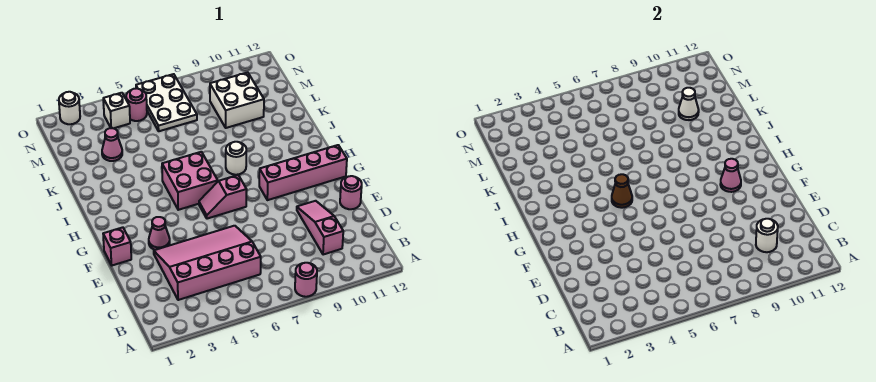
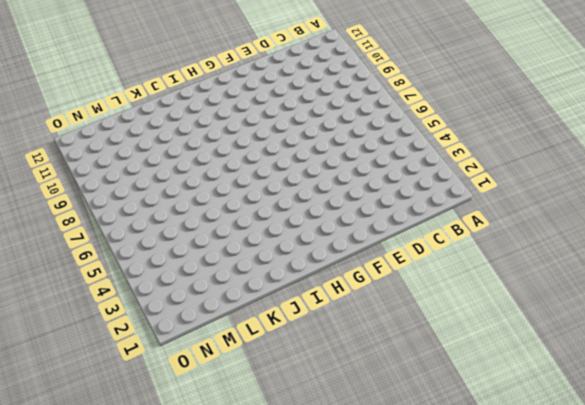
none -> pink round brick A8 level 1
none -> pink slope C3:E6 level 1 top C
none -> pink slope C10:E10 level 1 top C

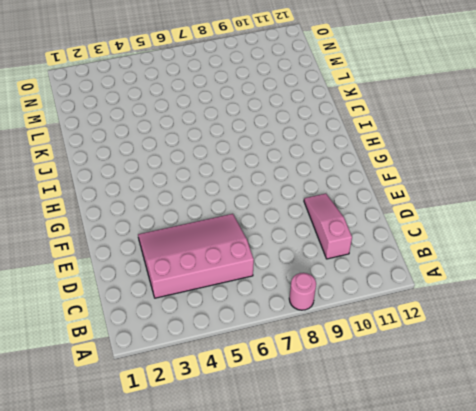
none -> pink round brick E12 level 1
none -> pink brick F1 level 1
none -> pink cone F3 level 1

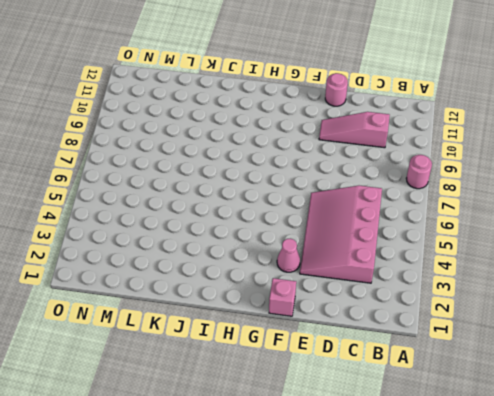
none -> pink slope G6:G7 level 1 top 7
none -> pink brick G9:G12 level 1
none -> pink brick H5:I6 level 1

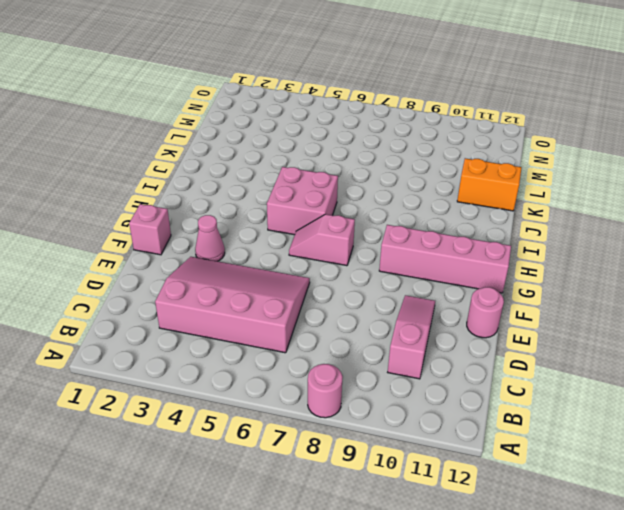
orange brick K11:K12 level 1 -> none
none -> white round brick I8 level 1
none -> pink cone L3 level 1
none -> white brick L9:M10 level 1

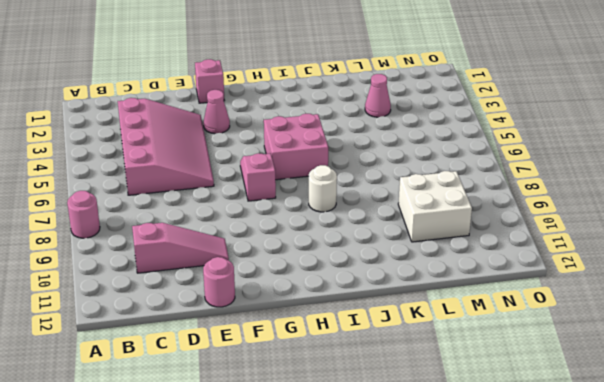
none -> pink brick G9:G12 level 1
none -> white plate M6:O7 level 1
none -> white brick N4 level 1

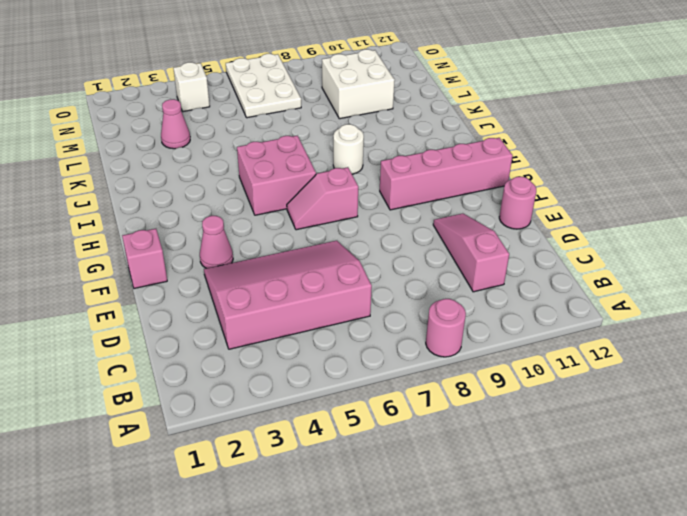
none -> pink round brick N5 level 1
none -> white round brick O2 level 1
none -> white round brick C10 level 2

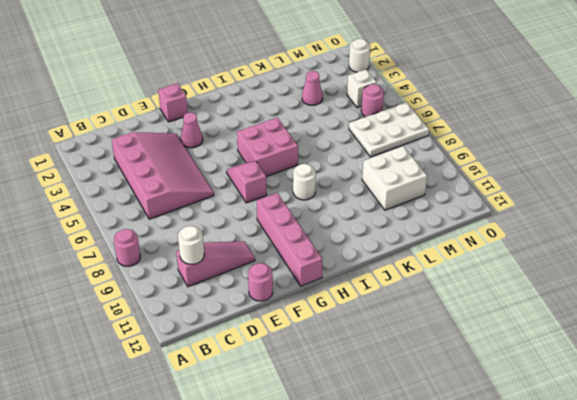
none -> pink cone G10 level 2
none -> brown cone H5 level 2
none -> white cone L10 level 2

